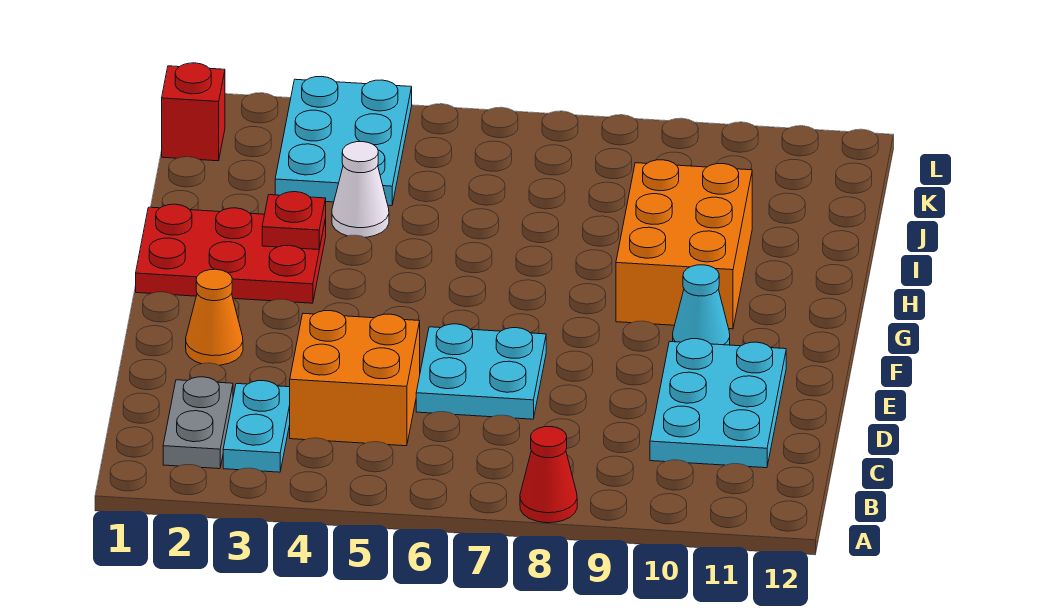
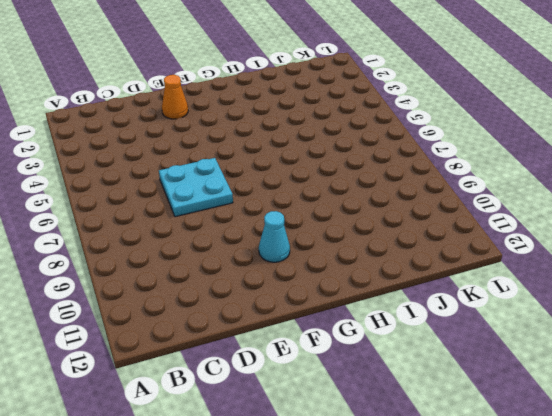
none -> red cone A8 level 1
none -> grey plate B2:C2 level 1
none -> cyan plate B3:C3 level 1

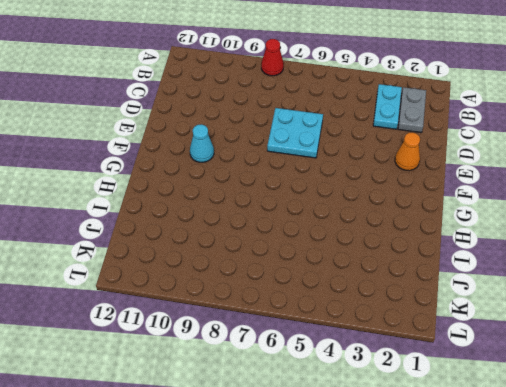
none -> orange brick C4:D5 level 1
none -> cyan plate C10:E11 level 1
none -> red plate G1:H3 level 1

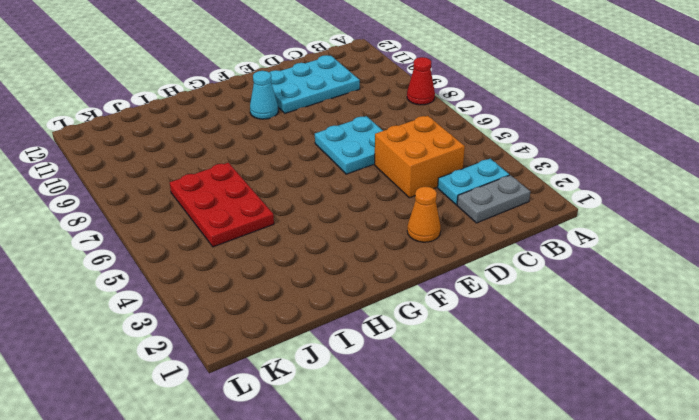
red plate I5:J7 level 1 -> red plate G1:H3 level 1
none -> orange brick G9:I10 level 1
none -> white cone I4 level 1
none -> cyan plate J3:L4 level 1

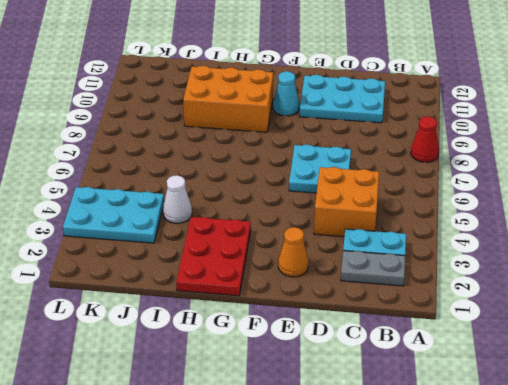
none -> red brick K1 level 1
none -> red plate H3 level 2

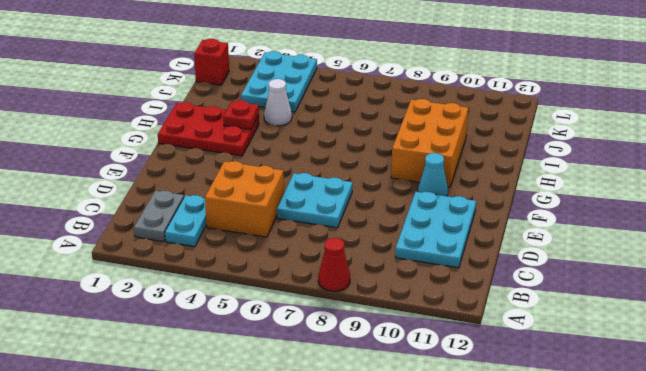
none -> orange cone E2 level 1

